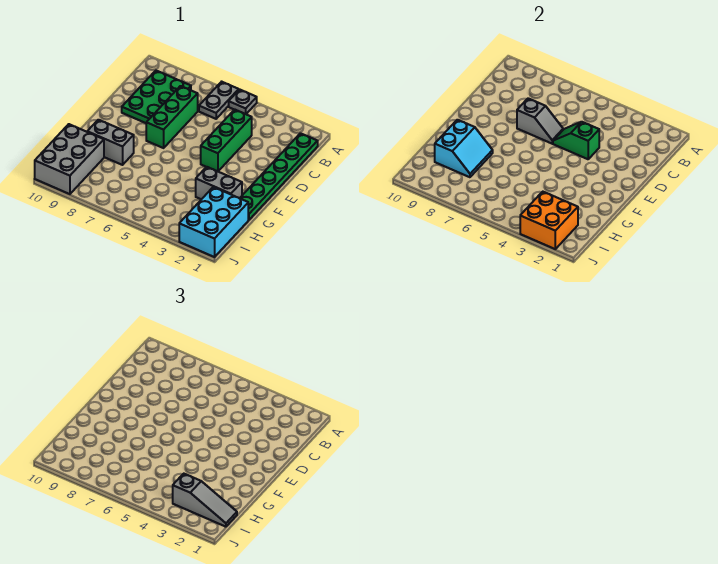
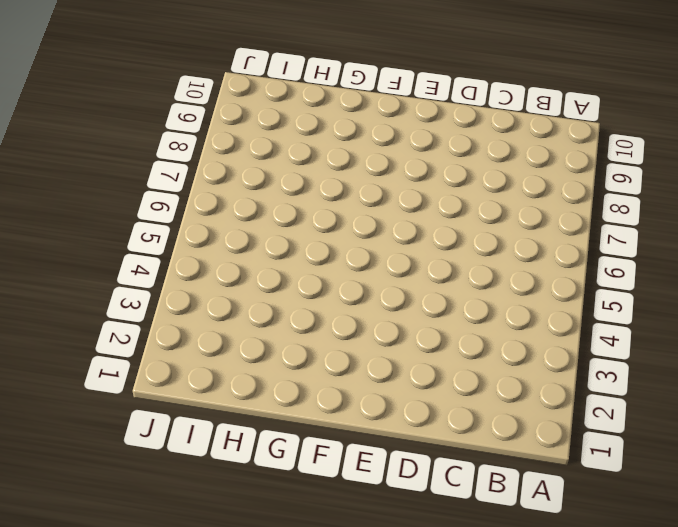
none -> grey plate A5 level 1
none -> grey plate A6:B6 level 1
none -> green plate B1:G1 level 1

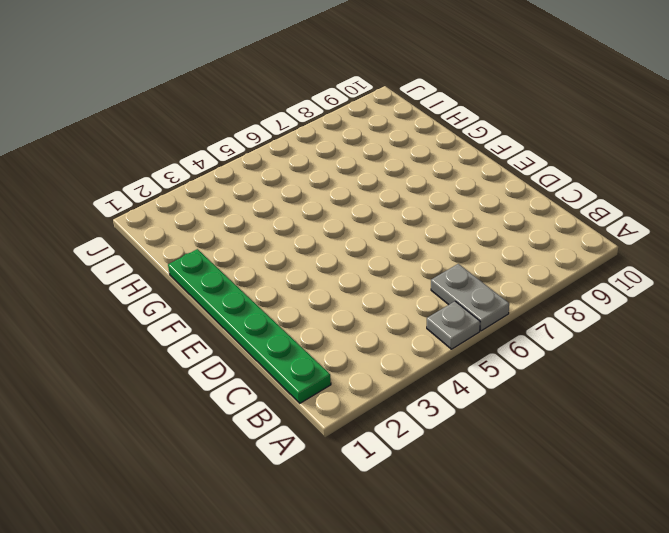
none -> green plate B8:D9 level 1
none -> green brick C4:E4 level 1
none -> green brick C7:E7 level 1

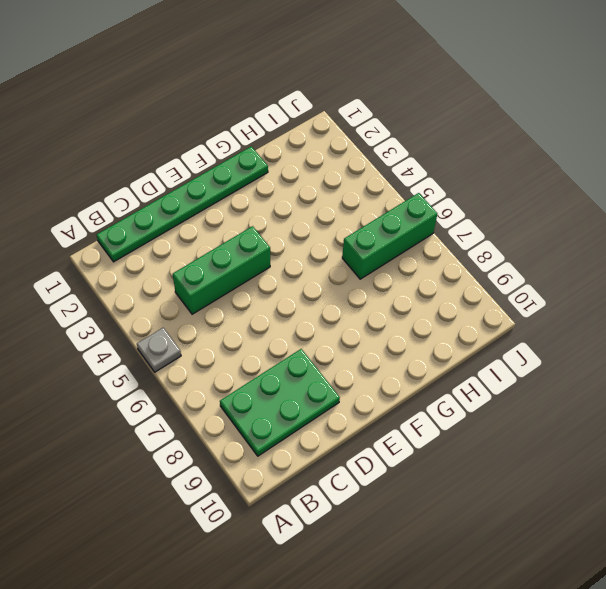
green brick H6:J6 level 1 -> green brick C7:E7 level 1
none -> grey plate A6:B6 level 1
none -> grey brick G2:G3 level 1
none -> grey brick G8:G9 level 1

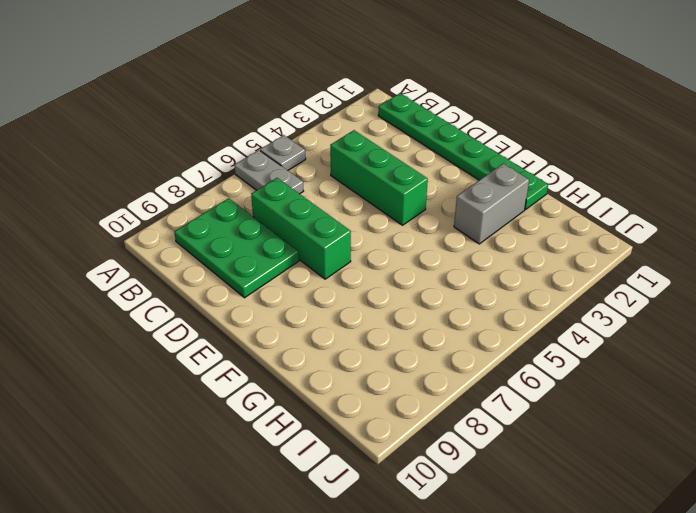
none -> grey brick G8:G9 level 1
none -> cyan brick H1:J2 level 1
none -> grey brick H9:J10 level 1

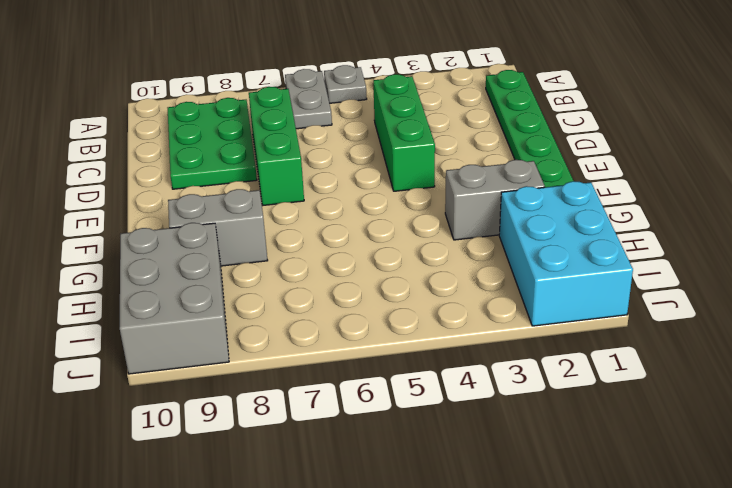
none -> green slope D4:D5 level 2 top 4
none -> grey slope D6:D7 level 2 top 7
none -> cyan slope G8:H9 level 2 top 9

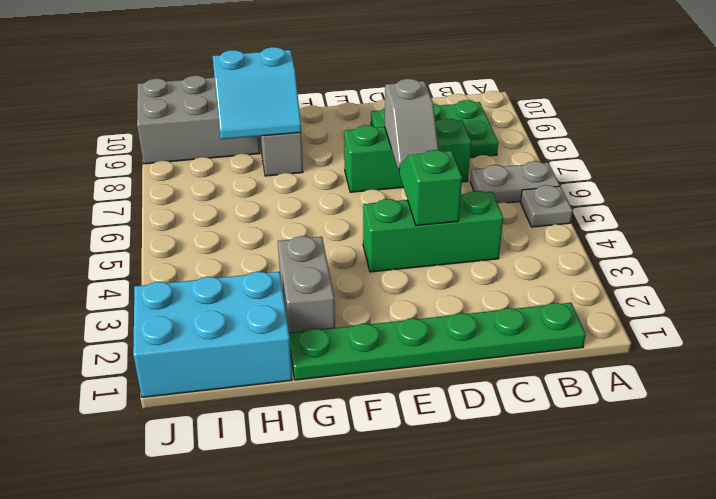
none -> orange brick I2:J3 level 2
none -> grey slope I1:I3 level 3 top 3

